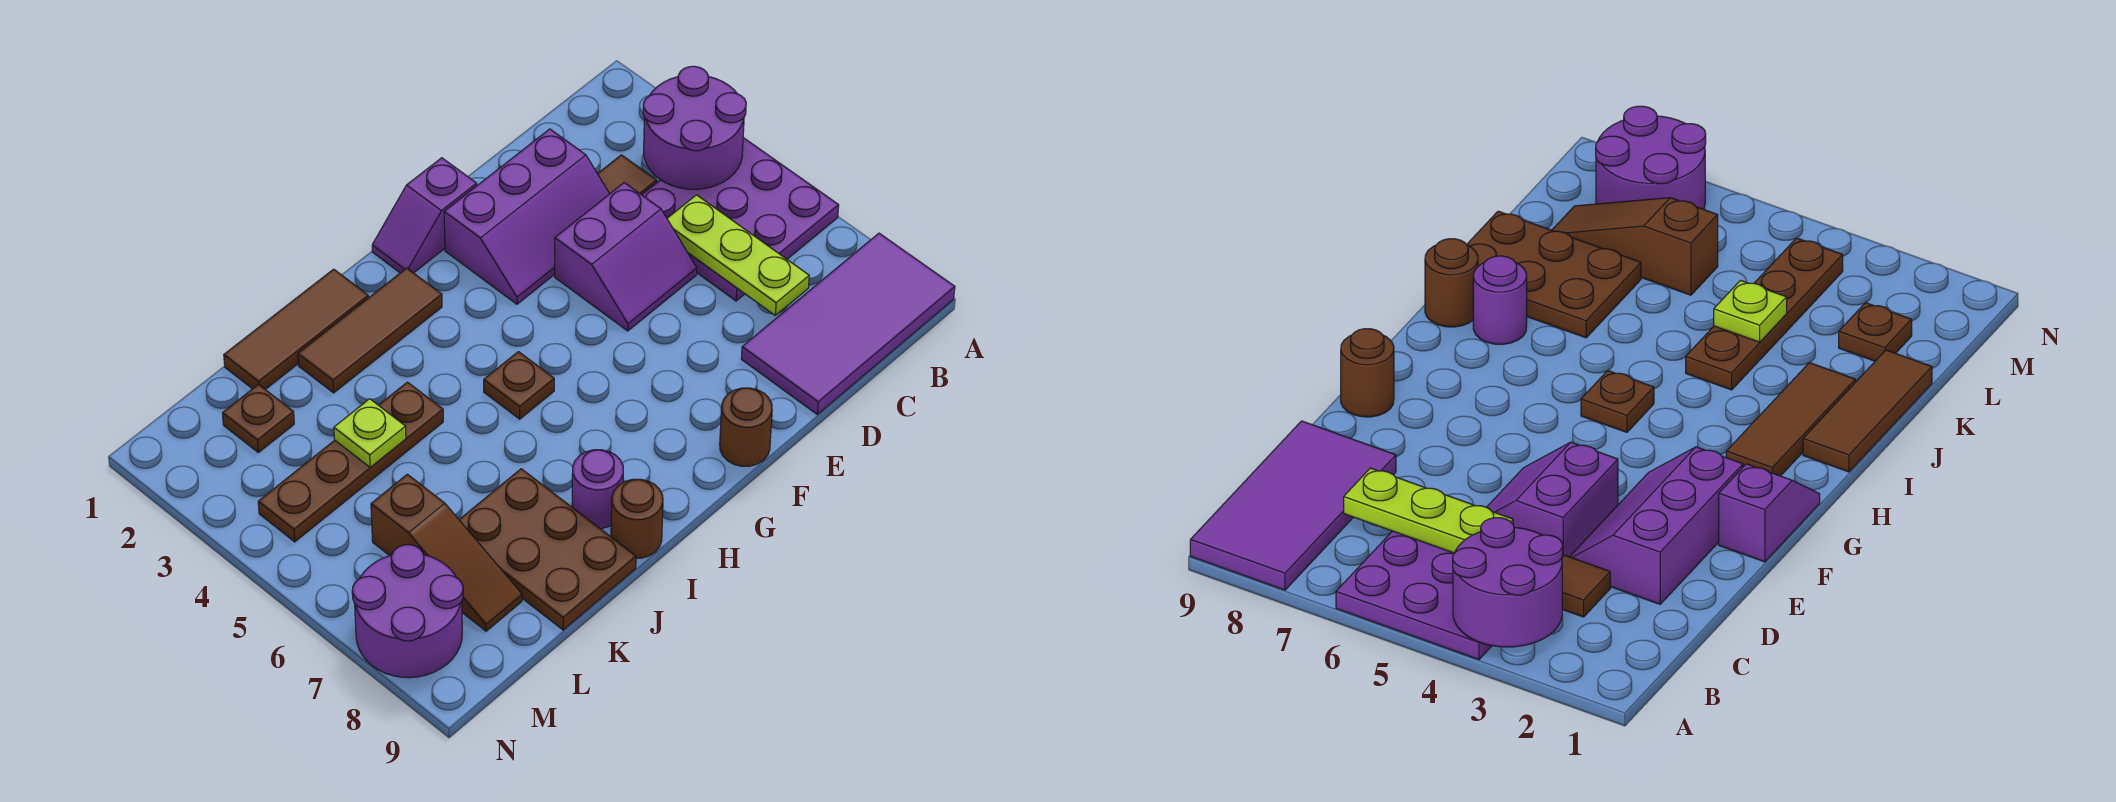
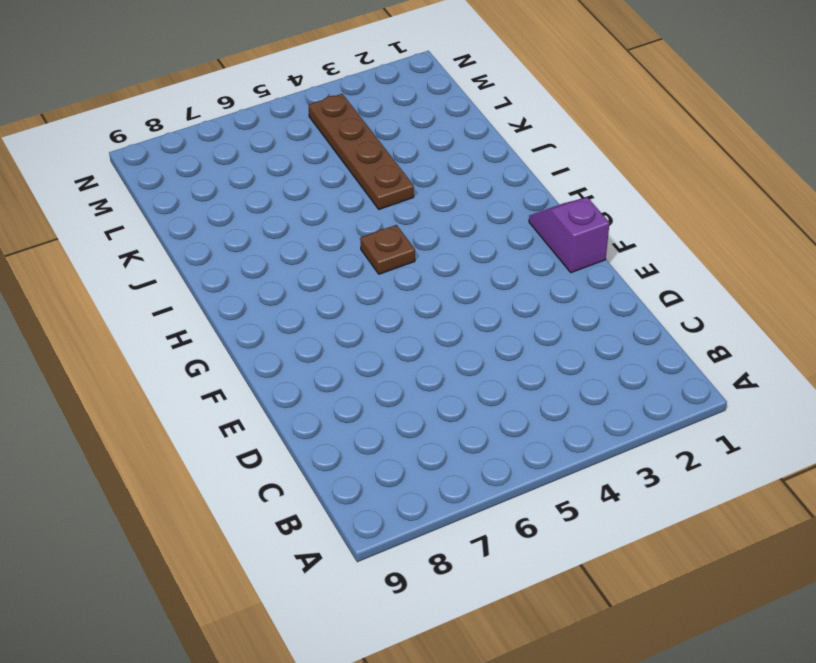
none -> purple plate A4:C6 level 1
none -> purple tile A8:D9 level 1
none -> brown tile C3 level 1

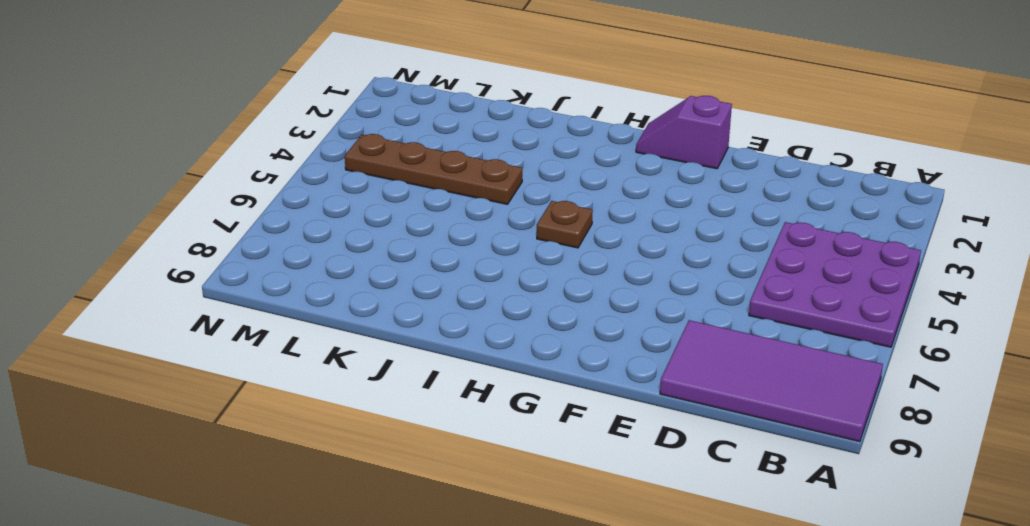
none -> brown tile C3 level 1
none -> purple slope D2:F3 level 1 top 2
none -> purple slope D4:E5 level 1 top 4

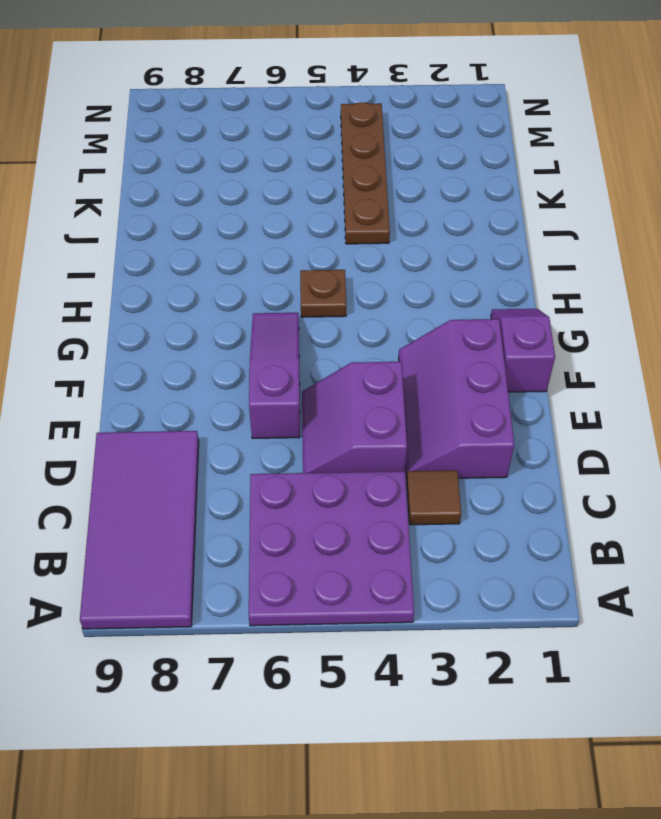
purple slope E6:G6 level 1 top E -> none
none -> brown round brick F9 level 1
none -> brown tile H2:J2 level 1
none -> brown tile I1:K1 level 1

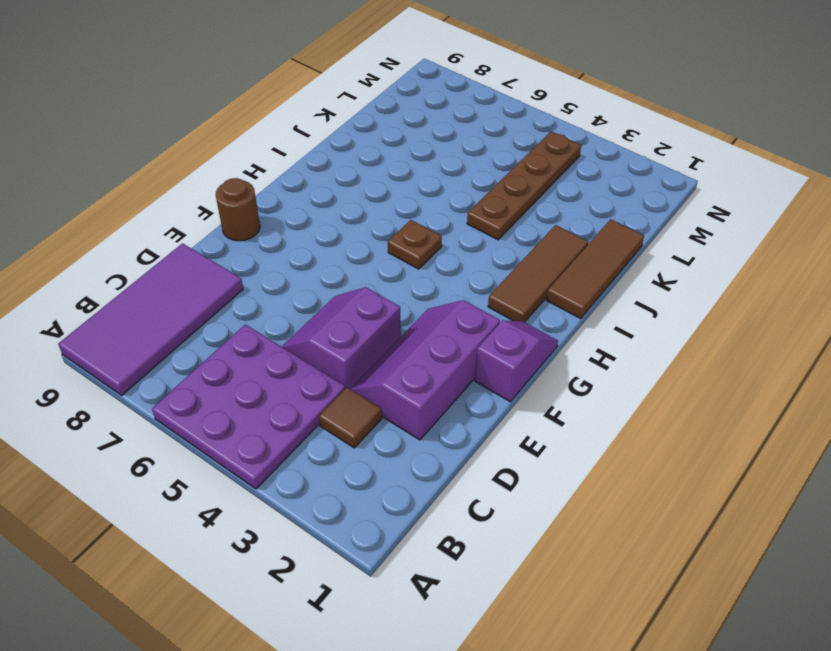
none -> purple round brick I8 level 1
none -> brown round brick I9 level 1
none -> brown plate J7:K9 level 1

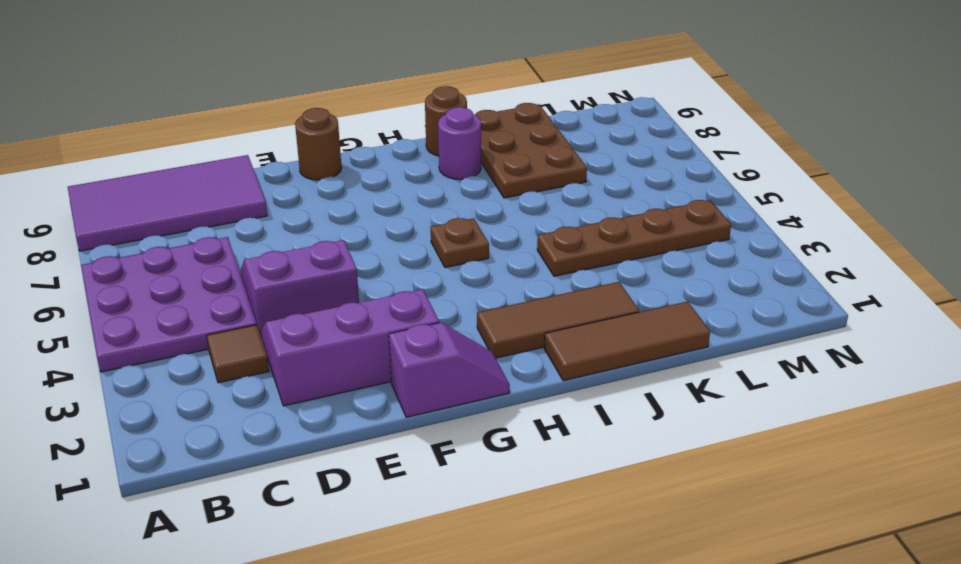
none -> brown plate L2 level 1
none -> brown slope L6:L8 level 1 top 6
none -> purple round brick M7:N8 level 1

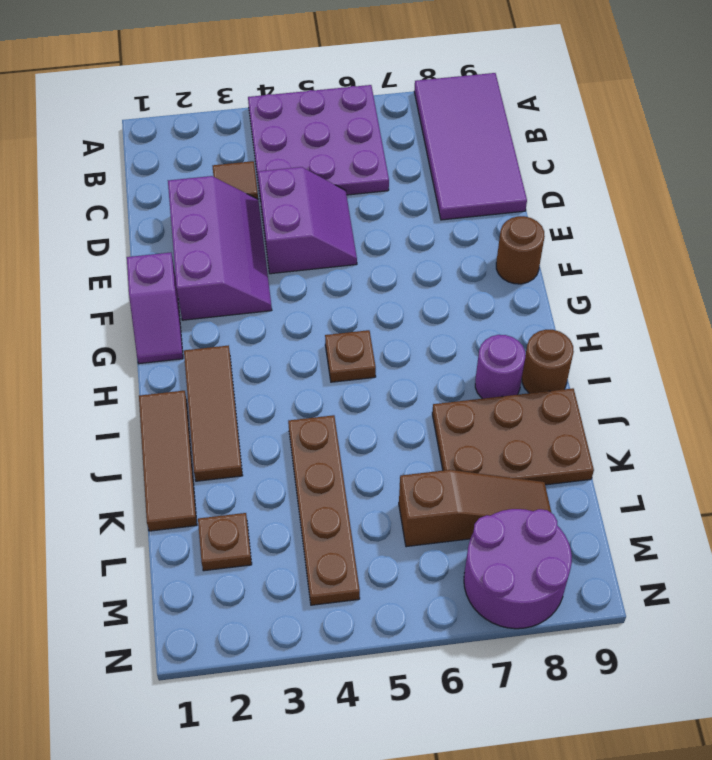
none -> purple round brick A3:B4 level 2
none -> lime plate C5:C7 level 2
none -> lime plate K4 level 2

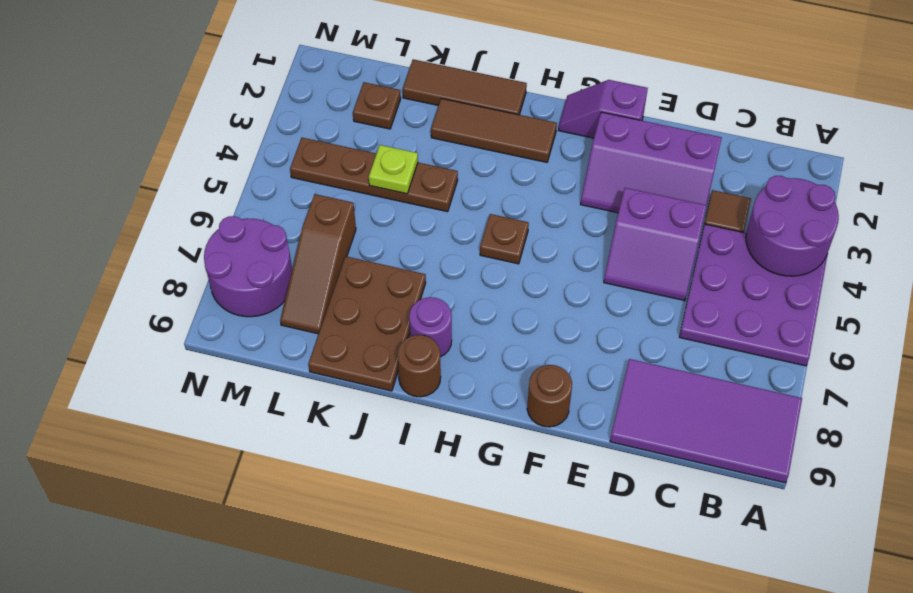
none -> lime plate C5:C7 level 2

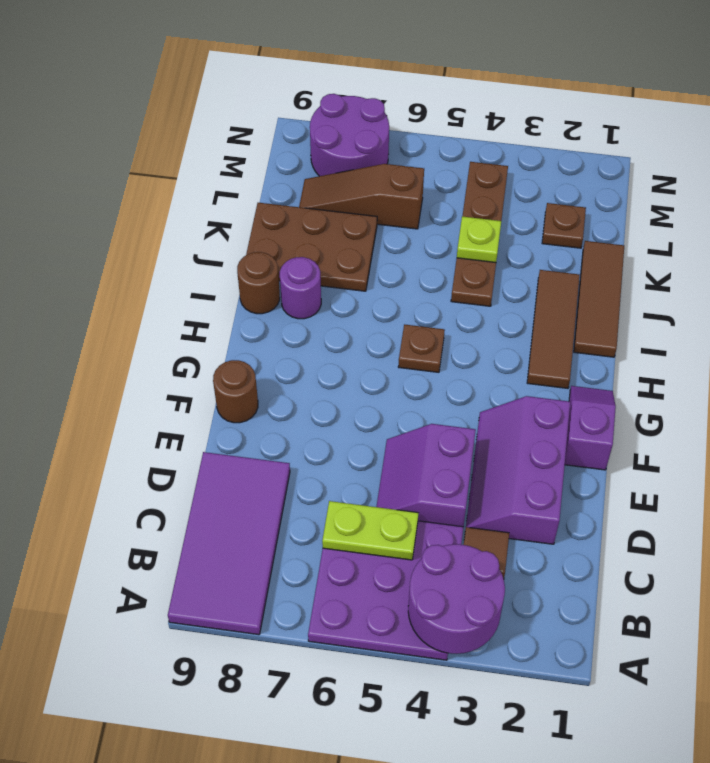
lime plate C5:C6 level 2 -> lime plate C5:C7 level 2

